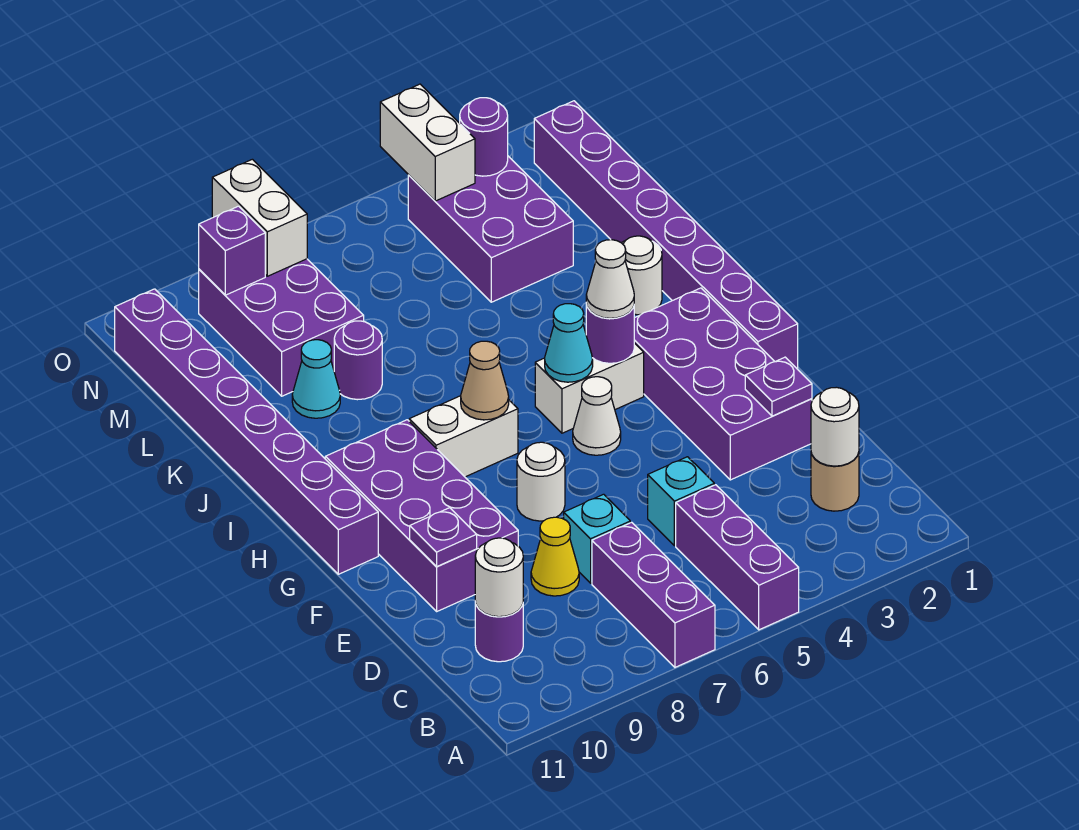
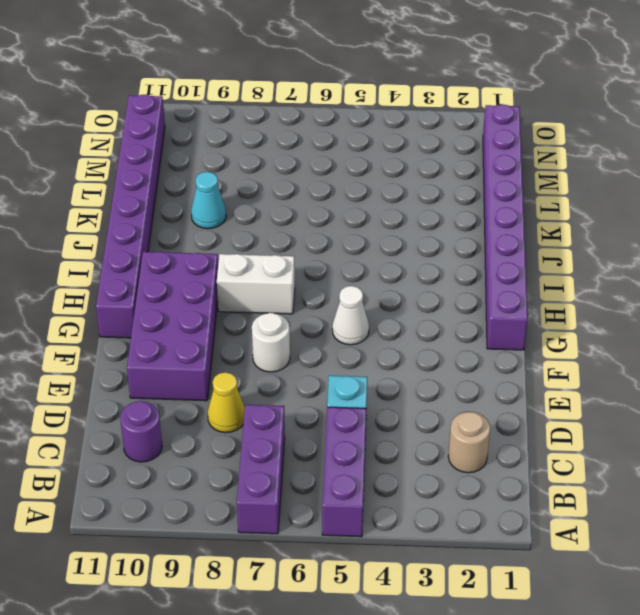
none -> cyan brick D7 level 1
none -> purple brick E2:H3 level 1
none -> white brick H4:H5 level 1
none -> white round brick J2 level 1

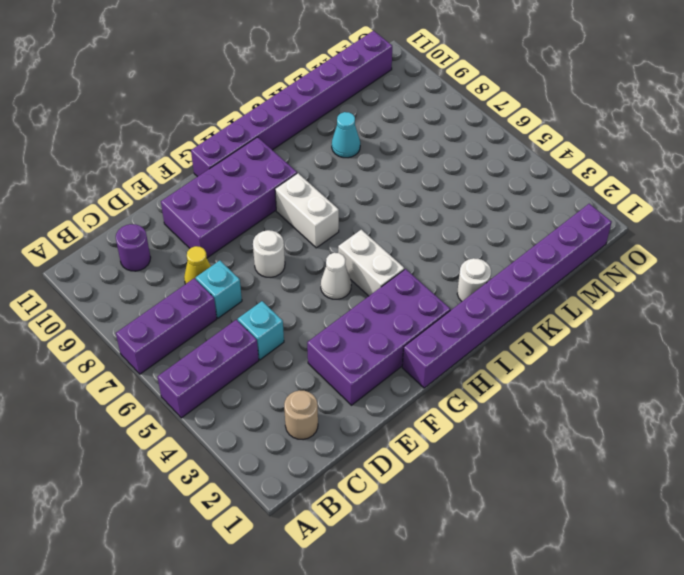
none -> purple round brick K8 level 1
none -> purple brick L3:N4 level 1
none -> purple brick L8:N9 level 1
none -> white round brick C2 level 2

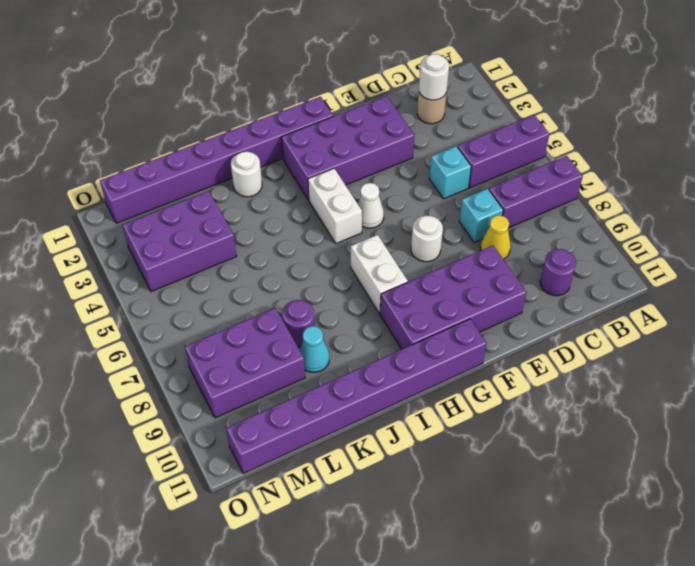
none -> white round brick C10 level 2
none -> purple plate E2 level 2
none -> purple plate E10 level 2
none -> purple round brick H4 level 2

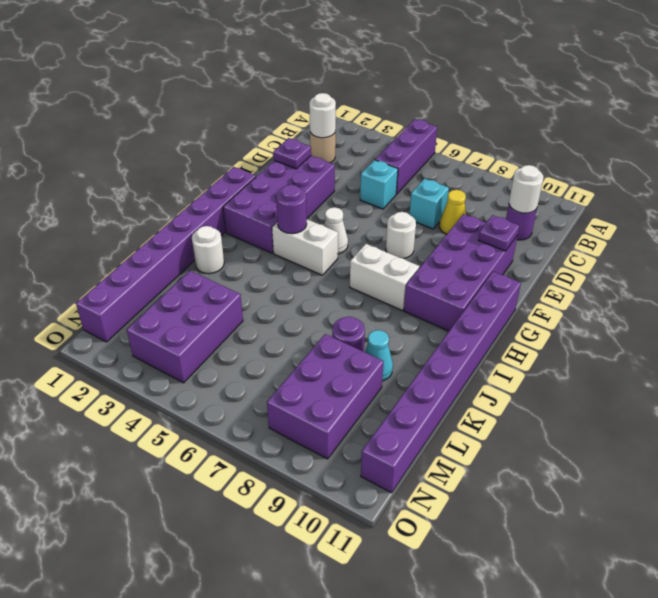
none -> purple brick A7:C7 level 1
none -> cyan cone H5 level 2
none -> tan cone H7 level 2
none -> purple round brick N3 level 2

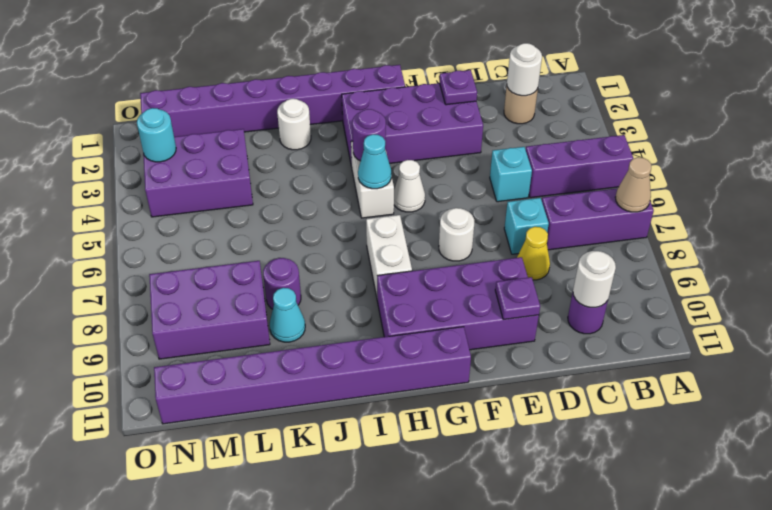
tan cone A7 level 2 -> tan cone H7 level 2
cyan round brick N3 level 2 -> purple round brick N3 level 2
none -> white brick N4:O4 level 2
none -> white brick N8:O8 level 2
none -> purple brick N9 level 2
none -> white cone H4 level 3

